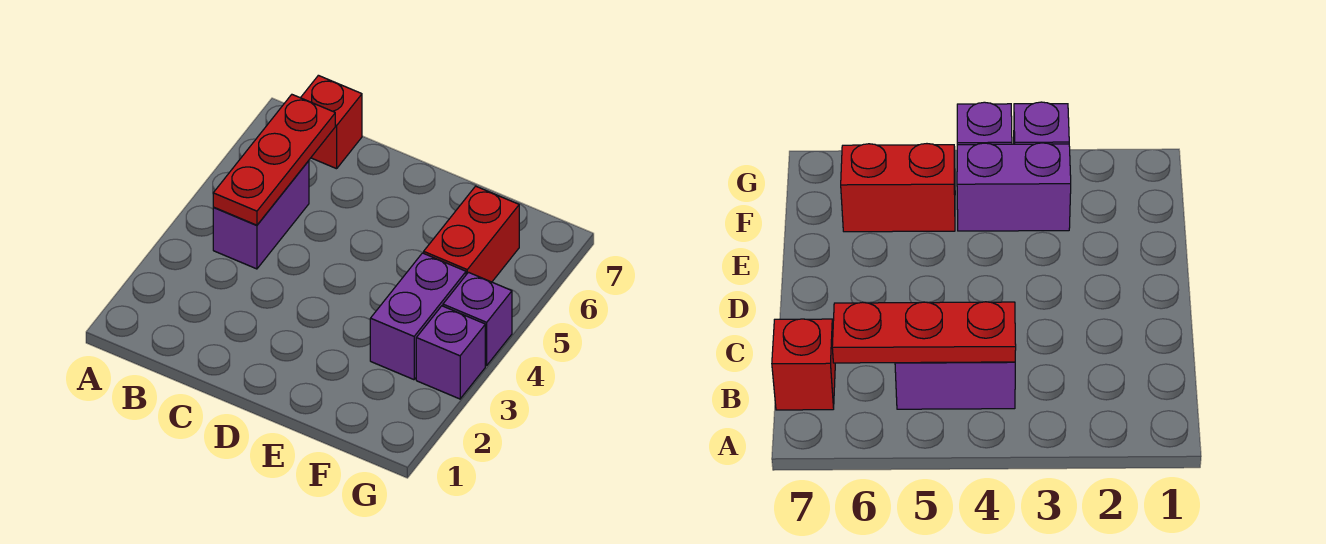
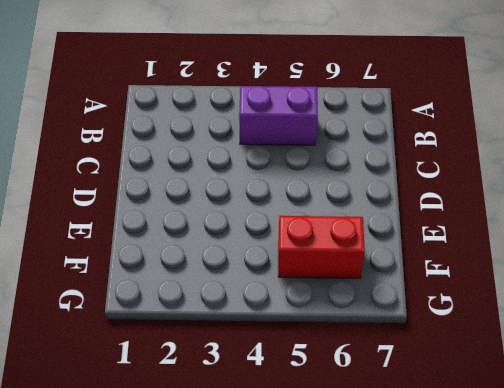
none -> red brick B7 level 1
none -> purple brick F3:F4 level 1

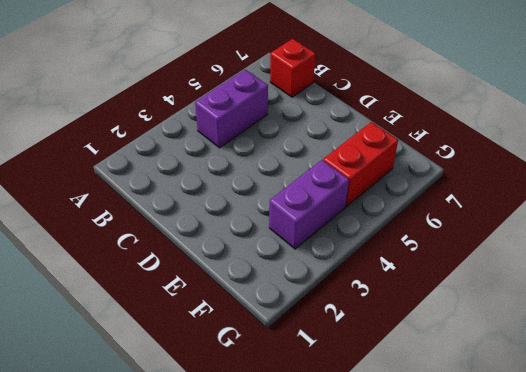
none -> purple brick G3 level 1
none -> purple brick G4 level 1

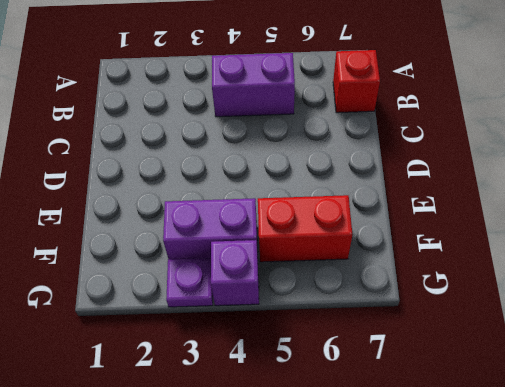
purple plate G3 level 1 -> purple brick G3 level 1
none -> red plate B4:B6 level 2

